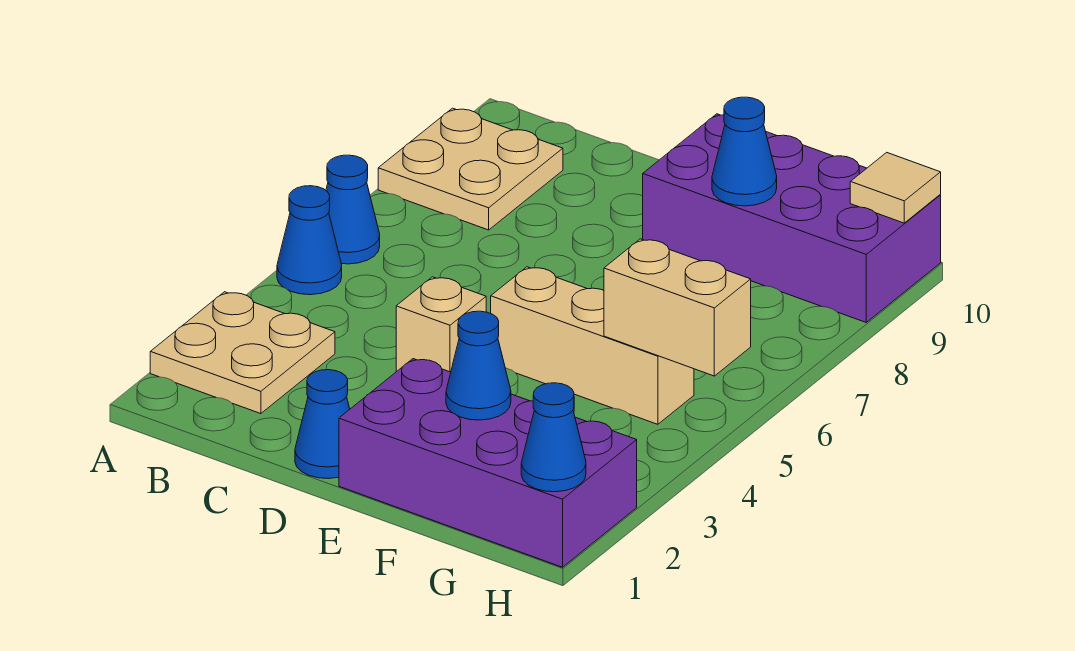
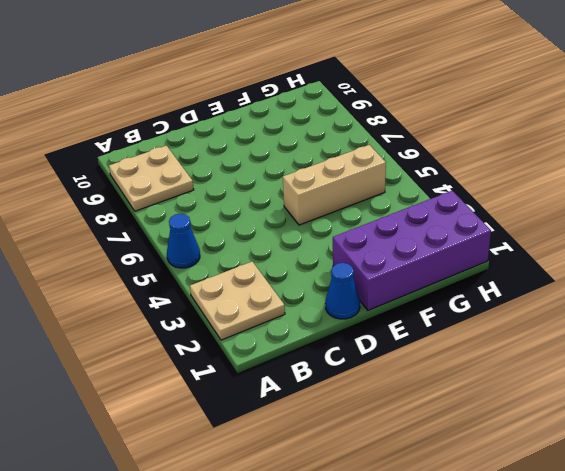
none -> blue cone A6 level 1
none -> tan brick D4 level 1
none -> purple brick E9:H10 level 1

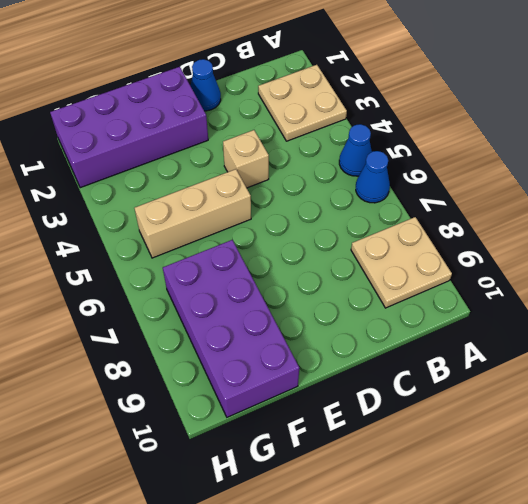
purple brick F7:G10 level 1 -> purple brick E9:H10 level 1
none -> blue cone F2 level 2
none -> blue cone F9 level 2
none -> tan brick G5:H5 level 2

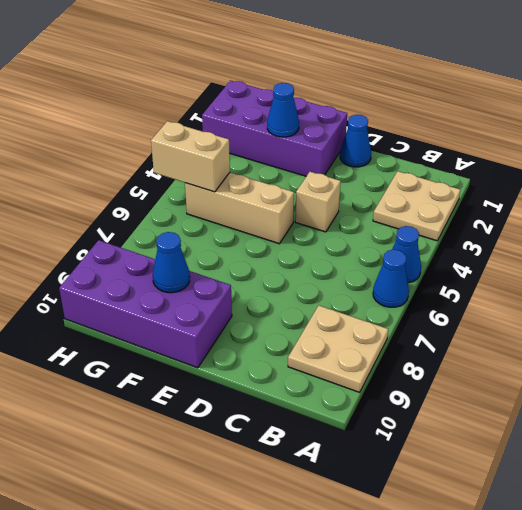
none -> blue cone H1 level 2
none -> tan tile H10 level 2

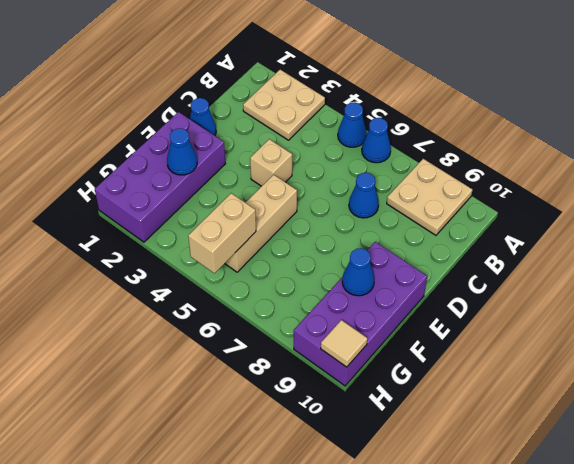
blue cone C7 level 1 -> blue cone H1 level 2

